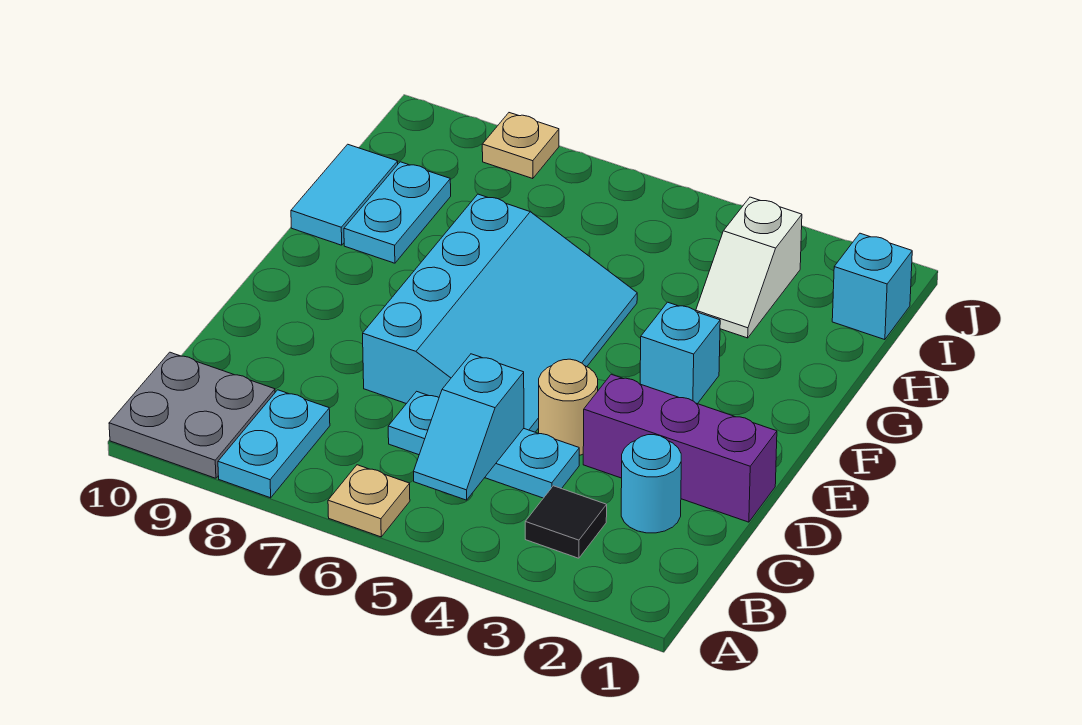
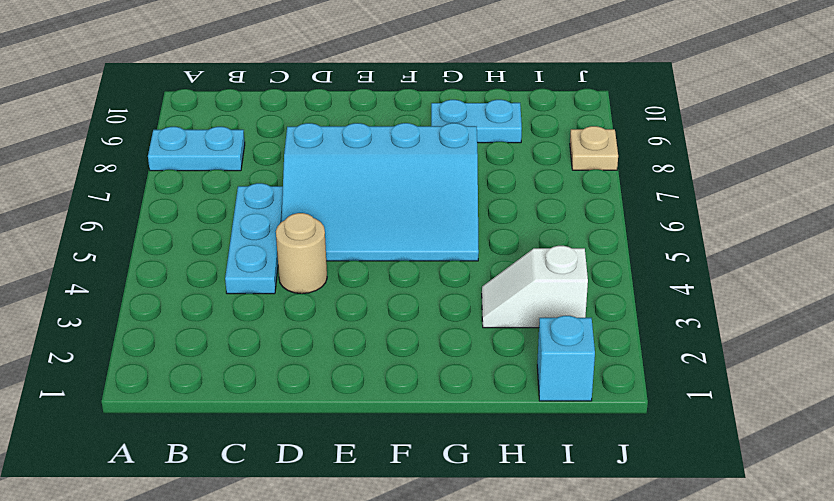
none -> tan plate A6 level 1
none -> grey plate A9:B10 level 1
none -> black tile B3 level 1

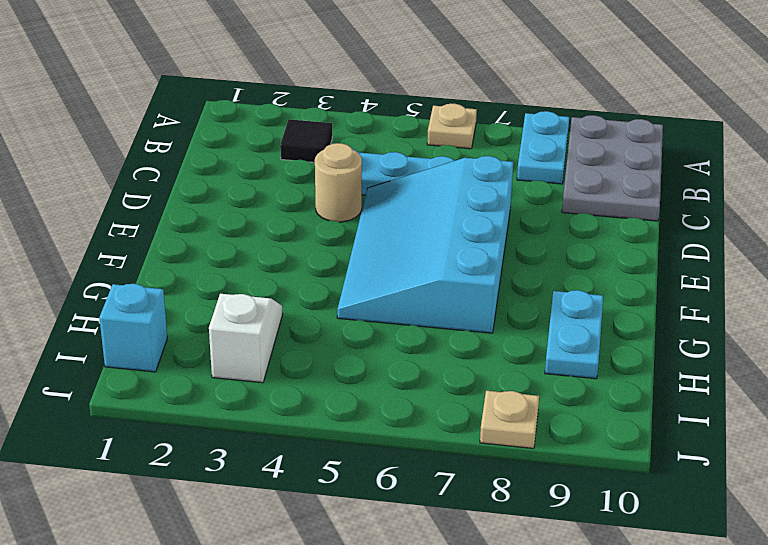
grey plate A9:C10 level 1 -> grey plate A9:B10 level 1
none -> cyan round brick C2 level 1
none -> purple brick D1:D3 level 1
none -> cyan brick F3 level 1

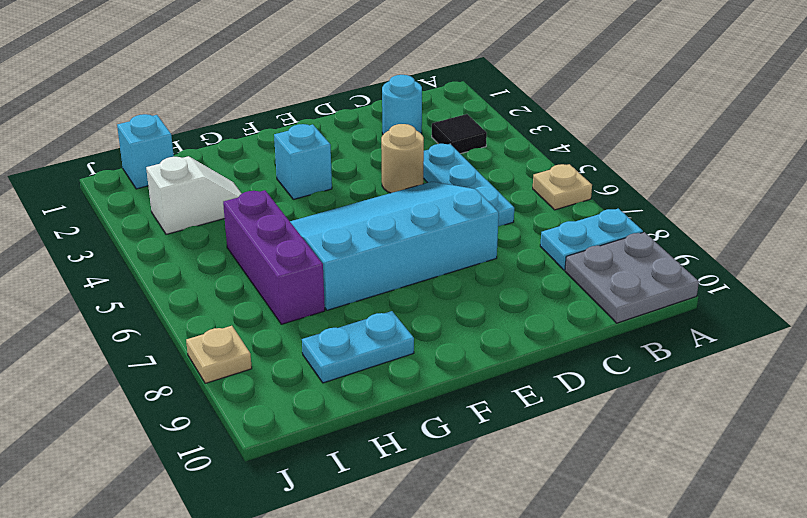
purple brick H5:H7 level 1 -> purple brick D1:D3 level 1
none -> cyan tile G10:H10 level 1
none -> cyan slope B5:C5 level 2 top C

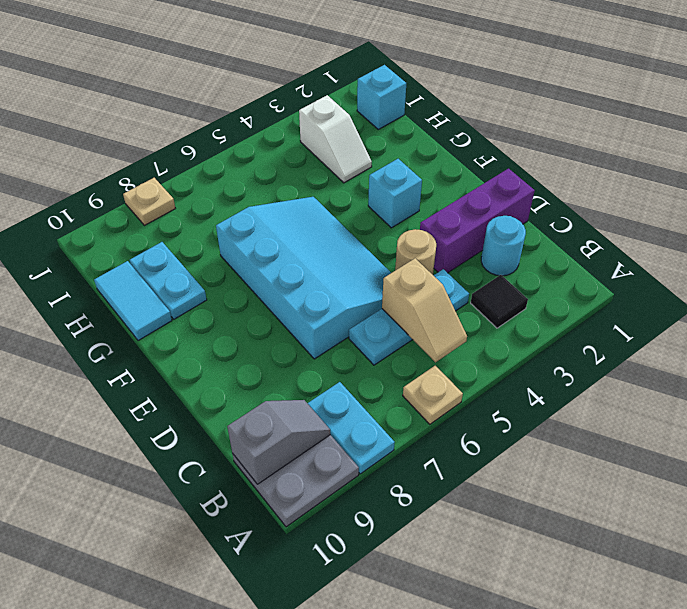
tan slope B5:C5 level 2 top C -> cyan slope B5:C5 level 2 top C
grey slope B9:B10 level 2 top 10 -> none

